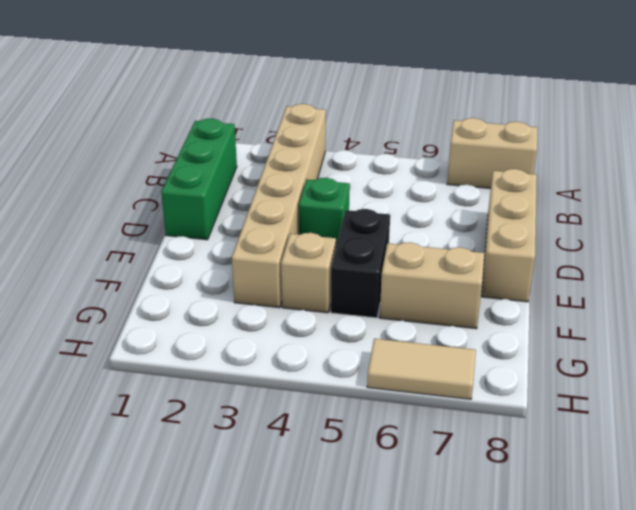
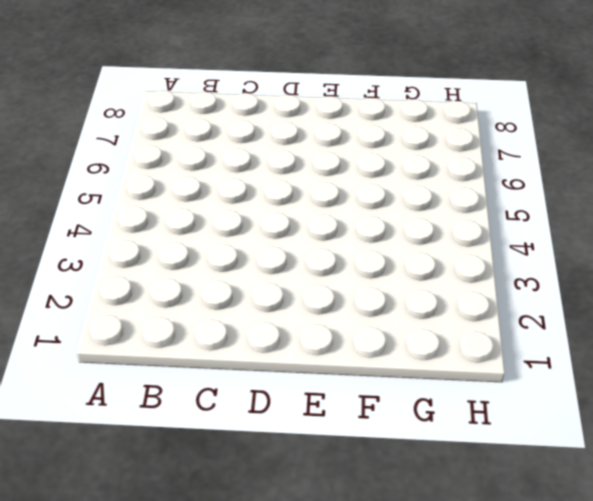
none -> tan brick A3:F3 level 1
none -> tan brick A7:A8 level 1

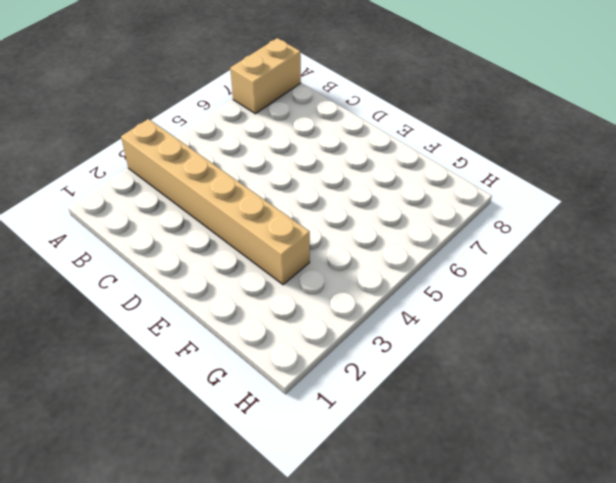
none -> green brick B1:D1 level 1
none -> tan brick C8:E8 level 1

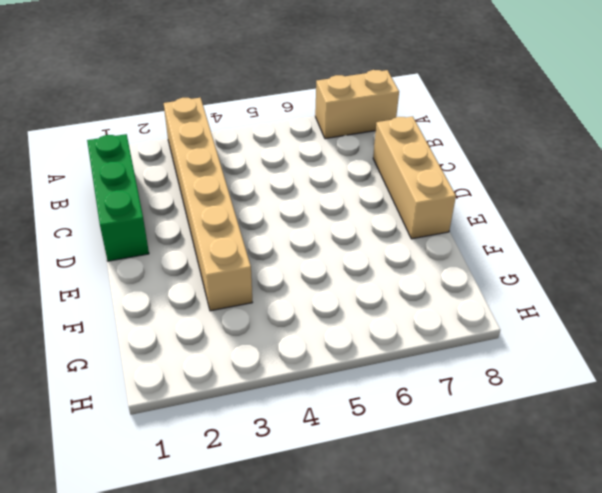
none -> green brick D4 level 1
none -> black brick E5:F5 level 1

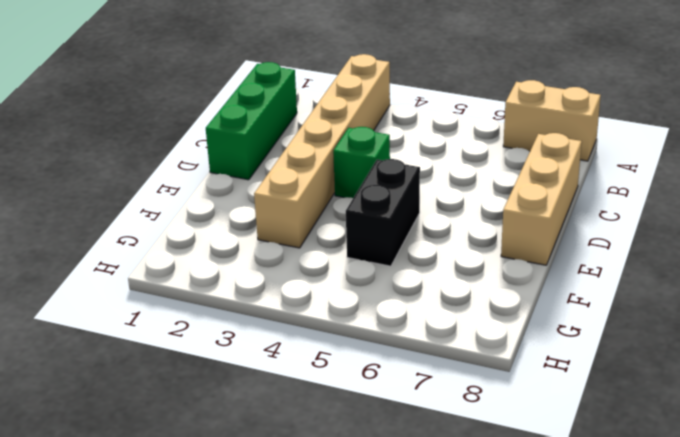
none -> tan brick F4 level 1
none -> tan brick F6:F7 level 1

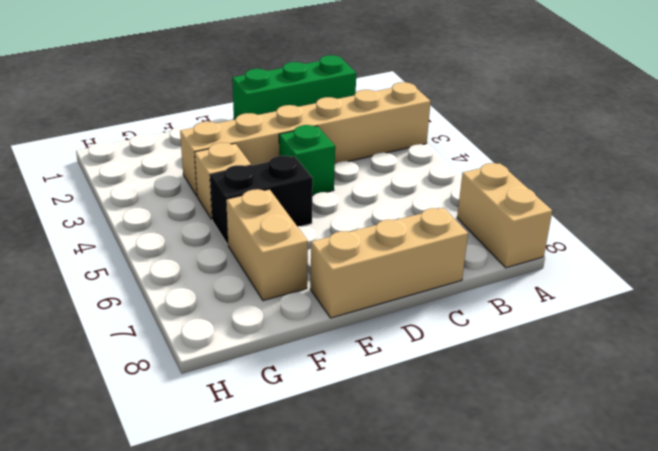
none -> tan tile H6:H7 level 1

